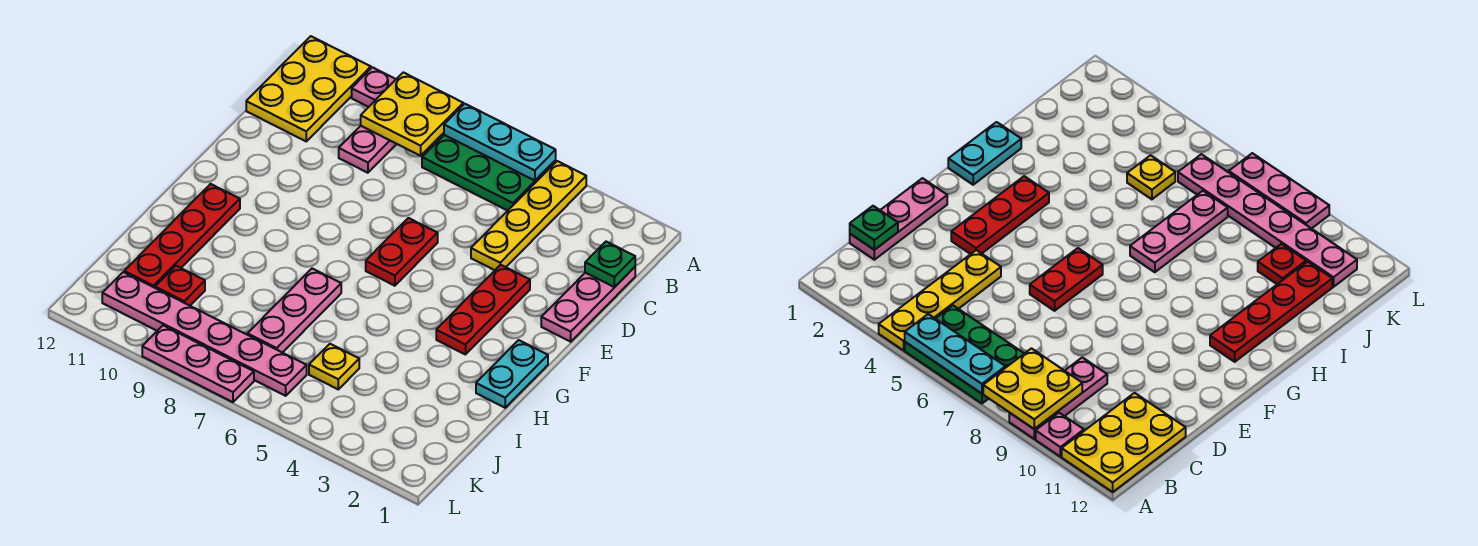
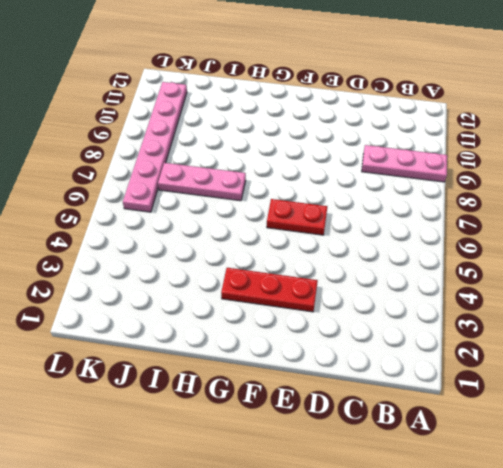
none -> yellow plate A4:D4 level 1
none -> green plate A5:B7 level 1
none -> pink plate A10 level 1

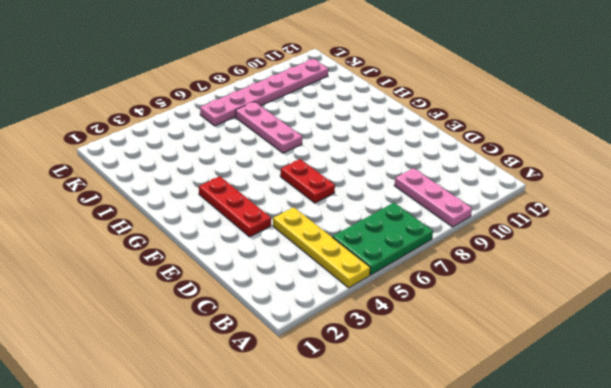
none -> pink plate A10 level 1
none -> yellow plate A11:C12 level 1
none -> pink plate C1:E1 level 1

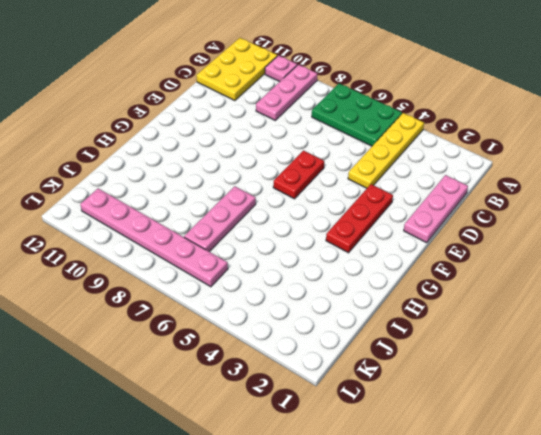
none -> cyan plate G1:H1 level 1
none -> red plate G11:J11 level 1
none -> yellow plate J5 level 1

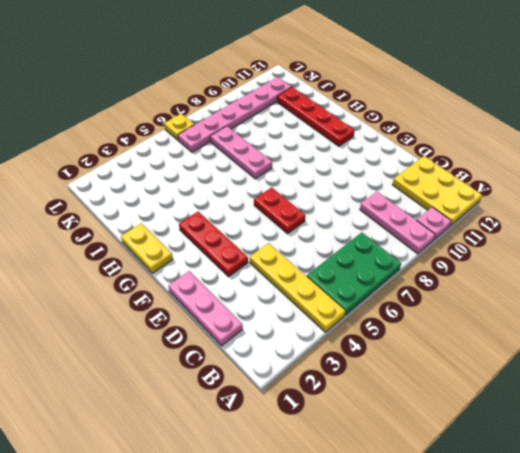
yellow plate G1:H1 level 1 -> cyan plate G1:H1 level 1
yellow plate L6 level 1 -> yellow plate J5 level 1
none -> red plate J10 level 1
none -> pink plate L7:L9 level 1
none -> cyan plate A5:A7 level 2

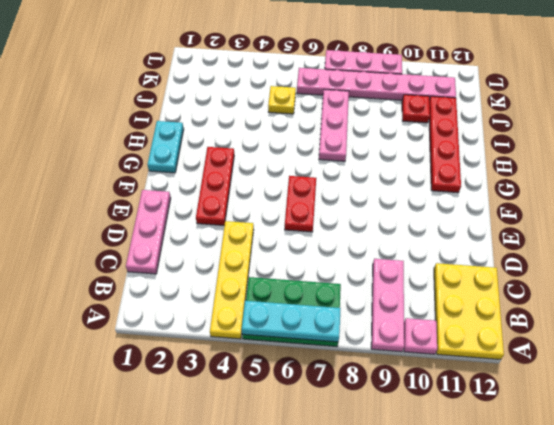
none -> yellow plate A8:B9 level 2
none -> green plate C1 level 2

